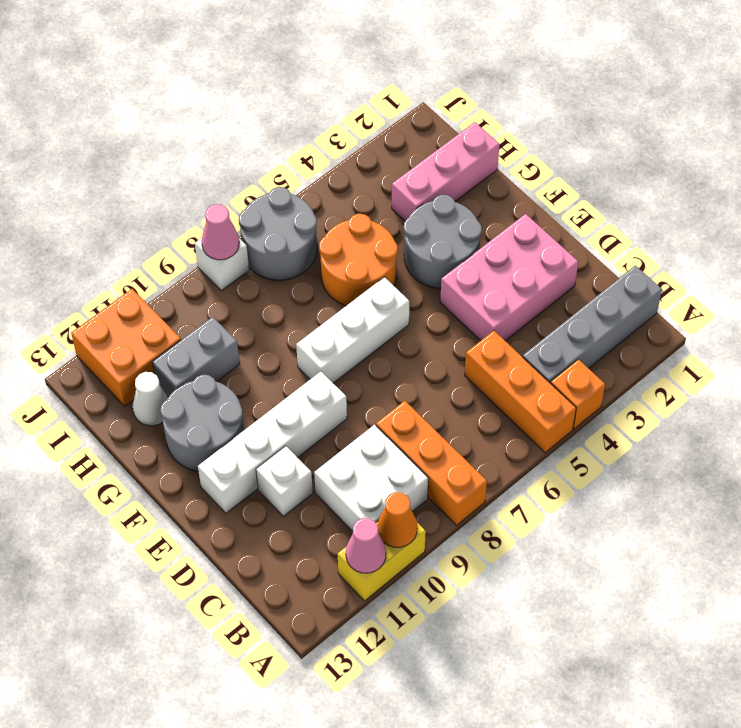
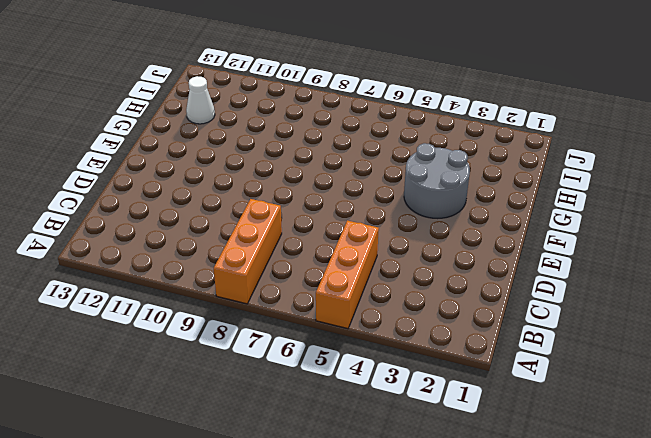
none -> orange brick A4 level 1
none -> yellow brick A10:A11 level 1
none -> grey brick B1:B4 level 1

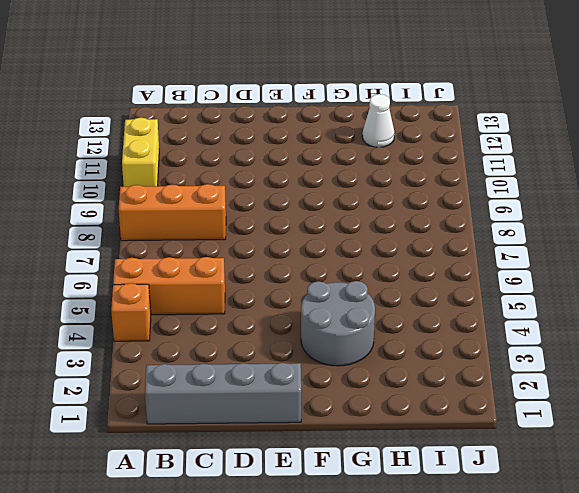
grey brick B1:E1 level 1 -> grey brick B1:B4 level 1
none -> white brick B9:C10 level 1
none -> pink brick D2:E4 level 1
none -> white brick D11 level 1

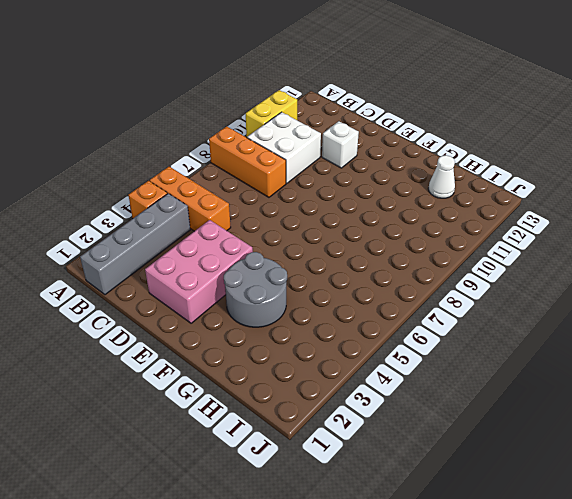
none -> white brick E9:E12 level 1
none -> white brick F6:F8 level 1
none -> grey round brick F11:G12 level 1

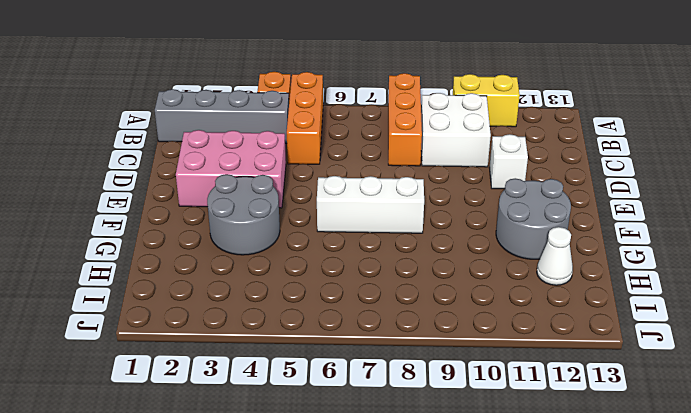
none -> white brick E9:E12 level 1
none -> orange round brick G5:H6 level 1
none -> pink brick H1:H3 level 1

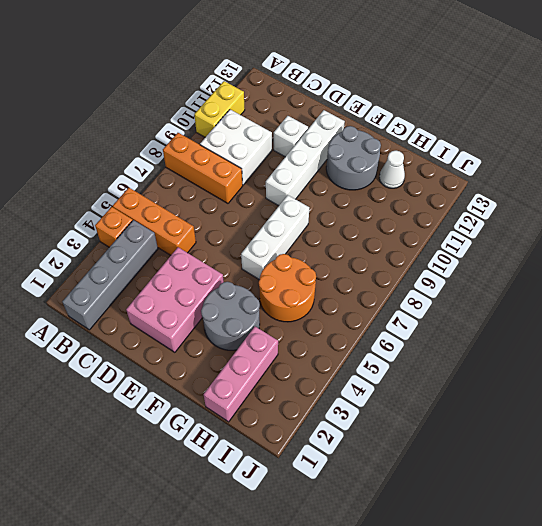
none -> grey brick H10:H11 level 1
none -> grey round brick I6:J7 level 1
none -> orange brick I11:J12 level 1

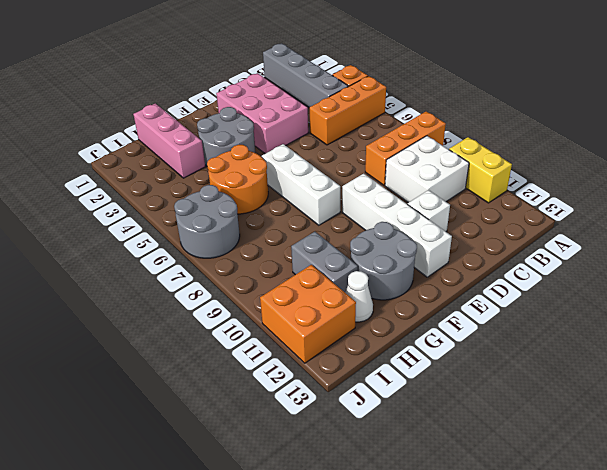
none -> white brick J8 level 1
none -> orange cone A10 level 2
none -> pink cone A11 level 2

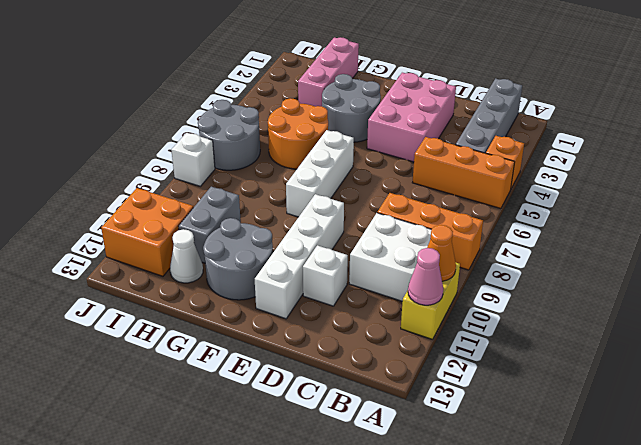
none -> pink cone J8 level 2

